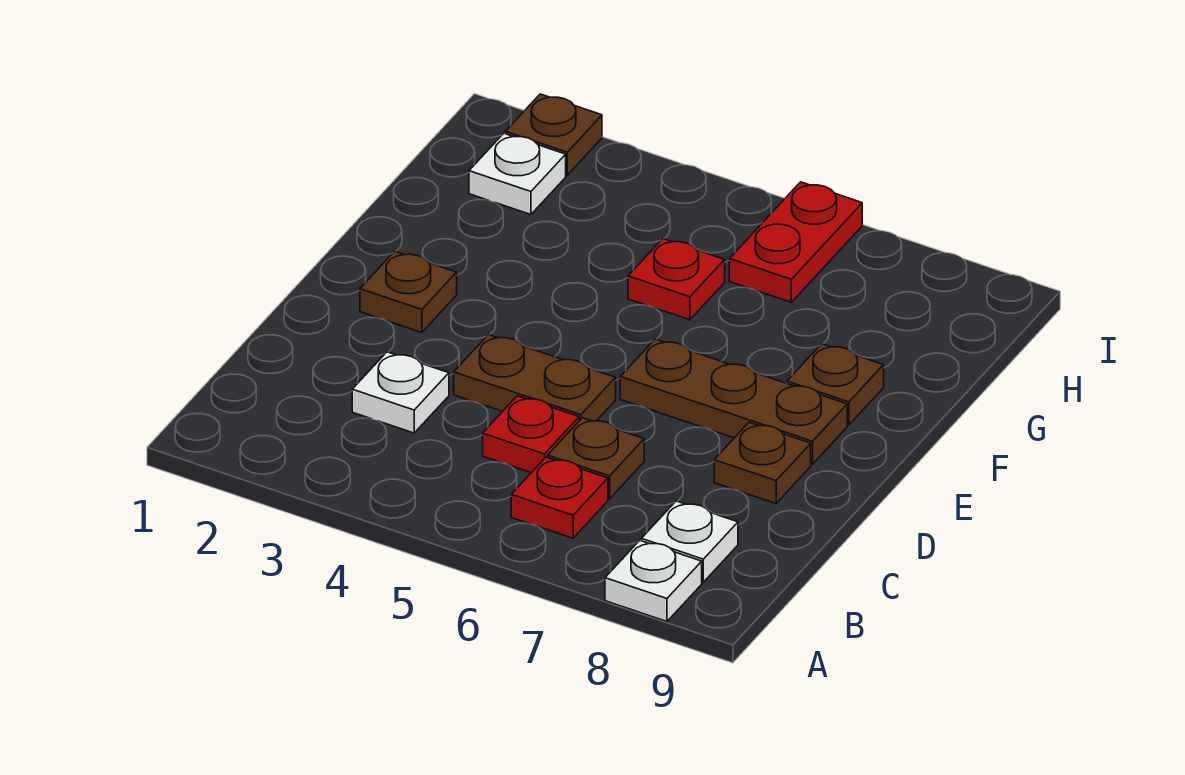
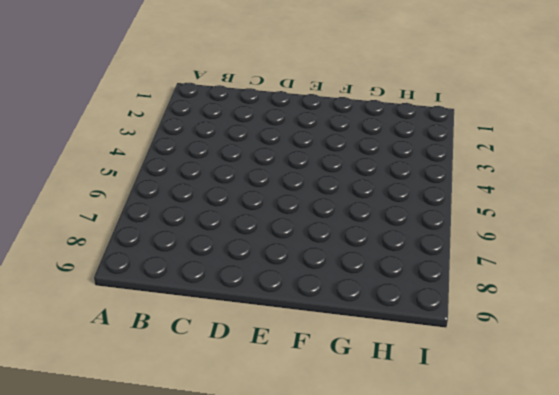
none -> white plate A8 level 1
none -> red plate B6 level 1
none -> white plate B8 level 1

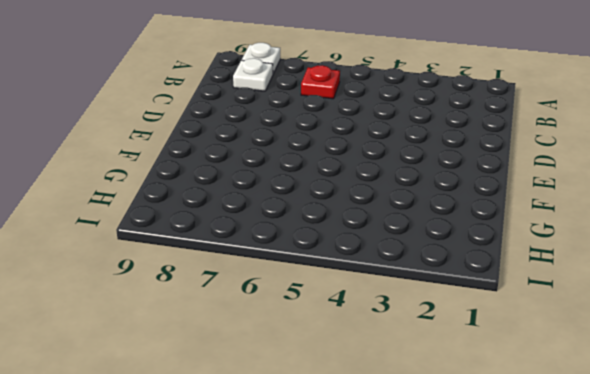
none -> white plate C3 level 1
none -> red plate C5 level 1
none -> brown plate C6 level 1

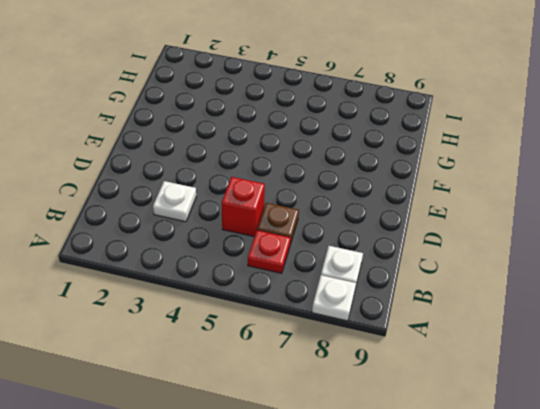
red brick C5 level 1 -> red plate C5 level 1
none -> brown plate D4:D5 level 1
none -> brown plate D8 level 1
none -> brown plate E2 level 1

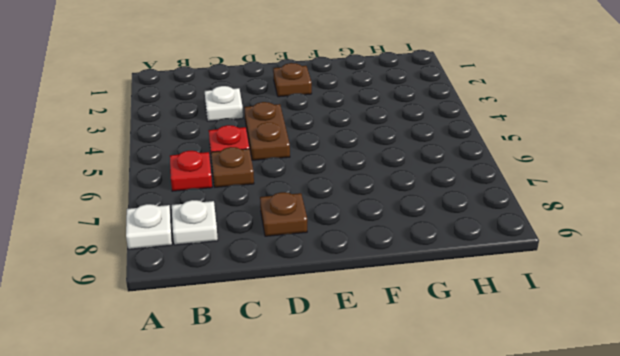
none -> brown plate E6:E8 level 1
none -> brown plate F8 level 1
none -> red plate G5 level 1

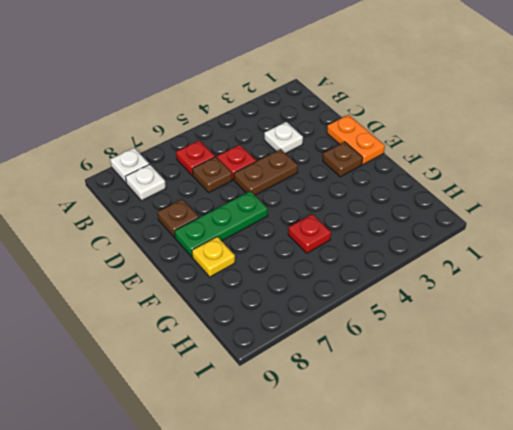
orange plate D1:E1 level 1 -> none
green plate E6:E8 level 1 -> brown plate E6:E8 level 1
yellow plate F8 level 1 -> brown plate F8 level 1
none -> white plate H2 level 1
none -> red plate H6:I6 level 1
none -> brown plate I2 level 1

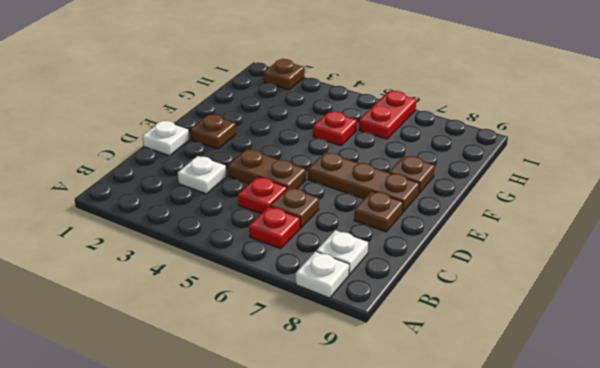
white plate D1 level 1 -> white plate H2 level 1

